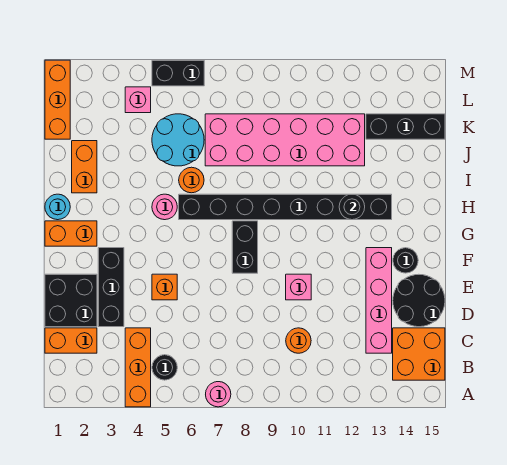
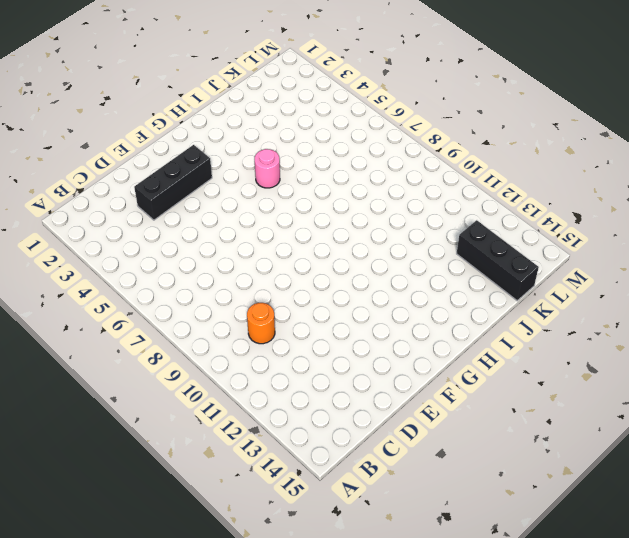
none -> orange brick A4:C4 level 1
none -> pink round brick A7 level 1
none -> black round brick B5 level 1

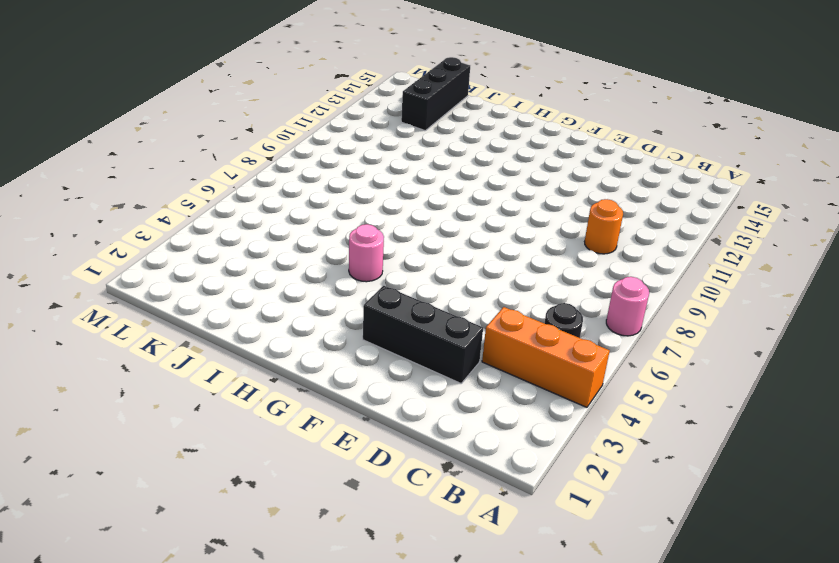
none -> orange brick B14:C15 level 1
none -> orange brick C1:C2 level 1
none -> pink brick C13:F13 level 1

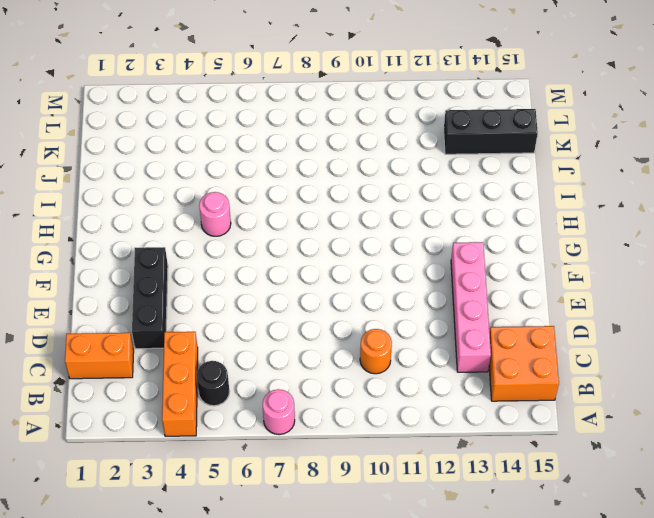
none -> black brick D1:E2 level 1
none -> black round brick D14:E15 level 1
none -> orange brick E5 level 1

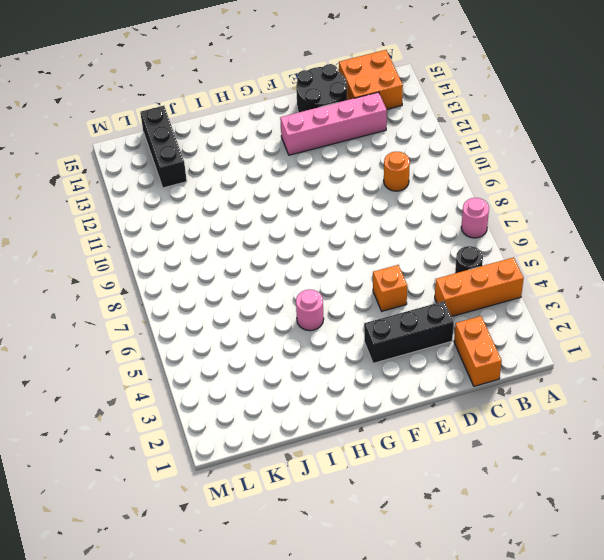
none -> black brick D1:E2 level 1
none -> pink brick E10 level 1
none -> black brick F8:G8 level 1

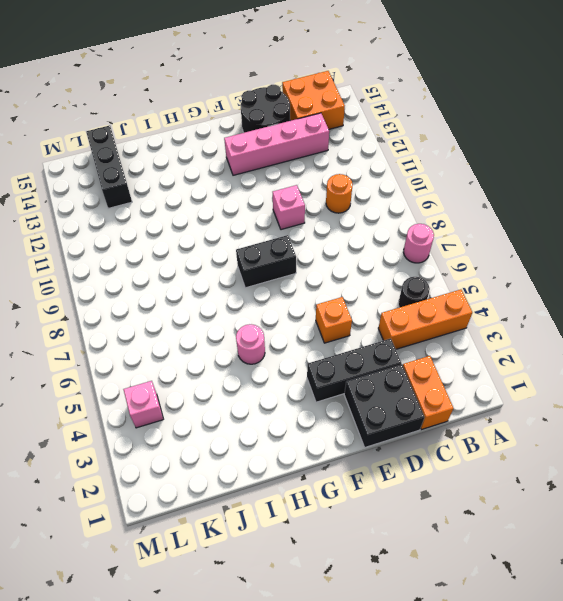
none -> black round brick F14 level 1
none -> orange brick G1:G2 level 1
none -> cyan round brick H1 level 1

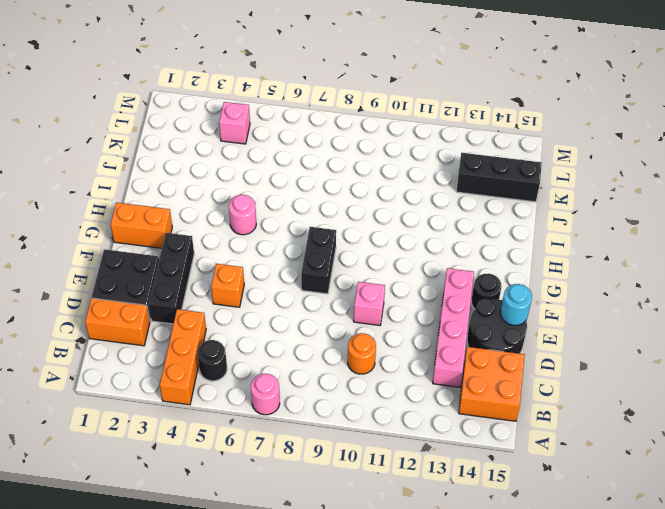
cyan round brick E15 level 2 -> cyan round brick H1 level 1
none -> black brick H6:H13 level 1
none -> orange brick I2:J2 level 1
none -> orange round brick I6 level 1

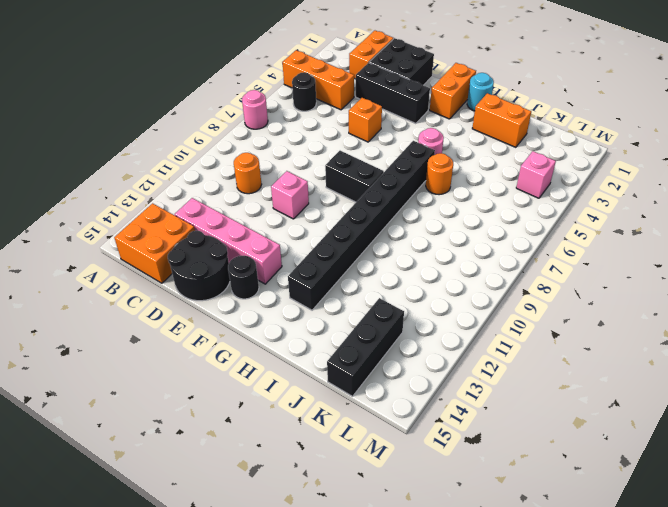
none -> cyan round brick J5:K6 level 1
none -> pink brick J7:K12 level 1
none -> orange brick K1:M1 level 1

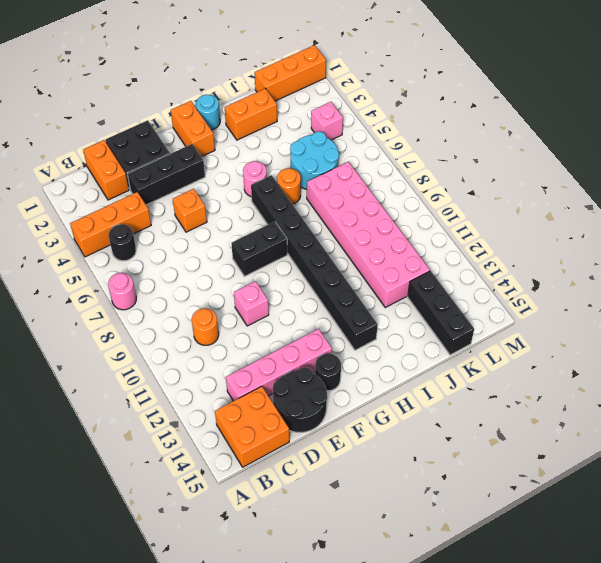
none -> black brick M5:M6 level 1
none -> black round brick H12 level 2

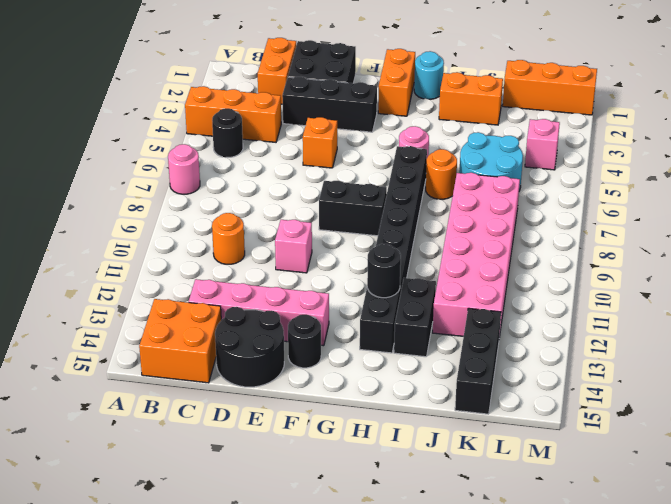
black brick I12:I13 level 1 -> black brick M5:M6 level 1

